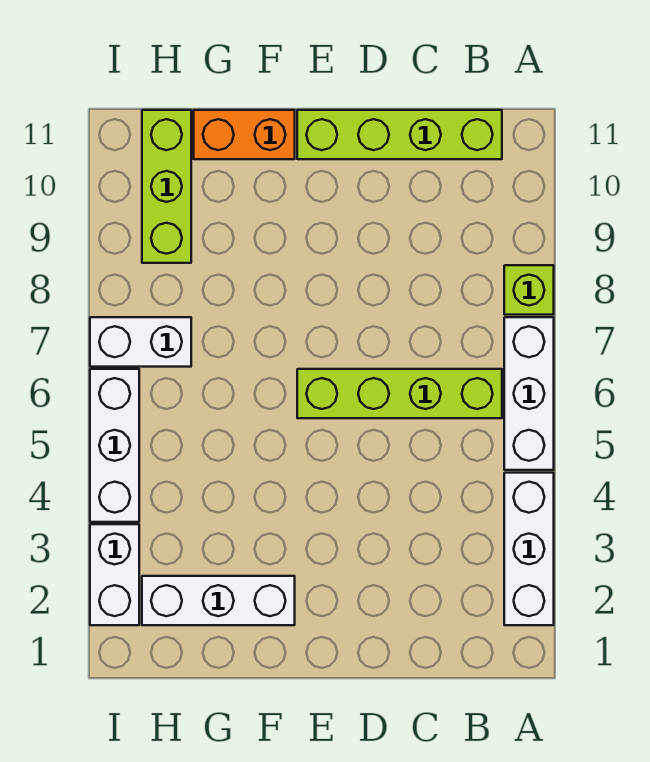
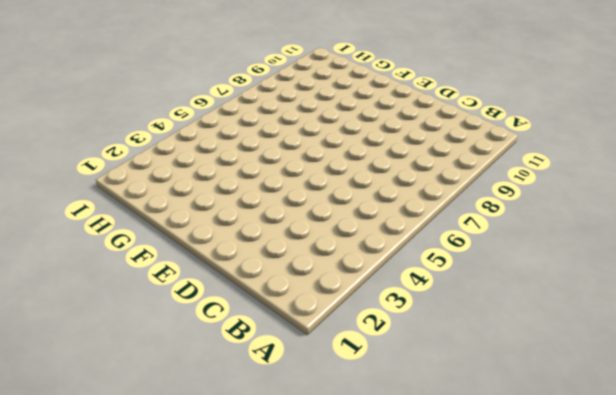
none -> white brick A2:A4 level 1
none -> white brick A5:A7 level 1

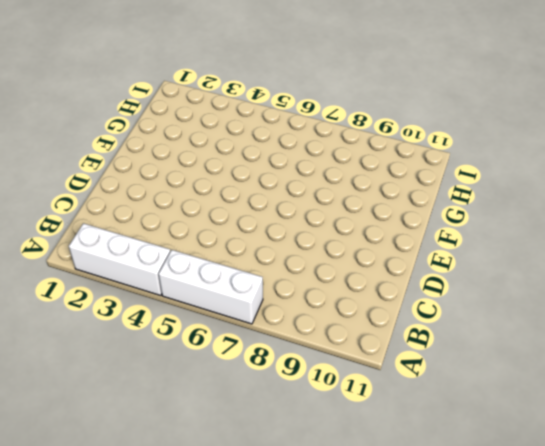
none -> lime brick A8 level 1
none -> lime brick B6:E6 level 1

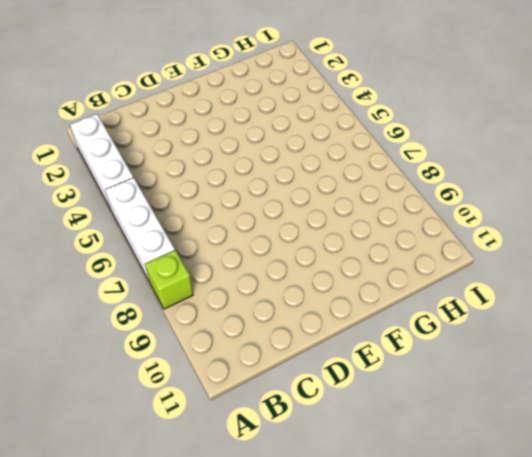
none -> lime brick B6:E6 level 1
none -> lime brick B11:E11 level 1

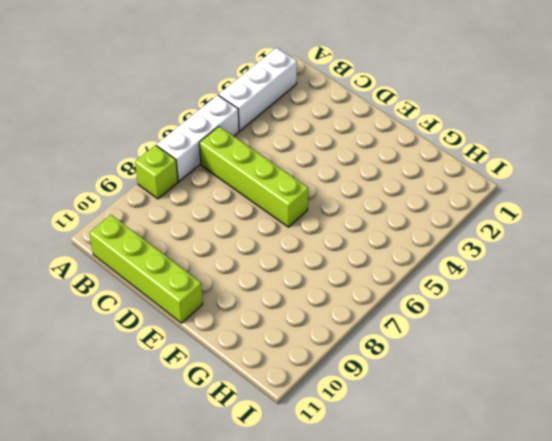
none -> white brick F2:H2 level 1
none -> orange brick F11:G11 level 1

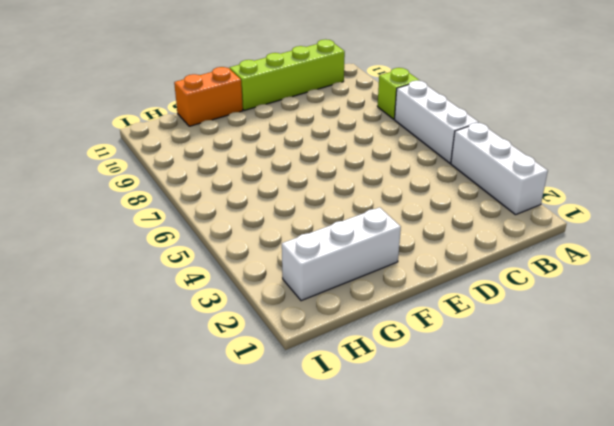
none -> lime brick B6:E6 level 1
none -> white brick H7:I7 level 1

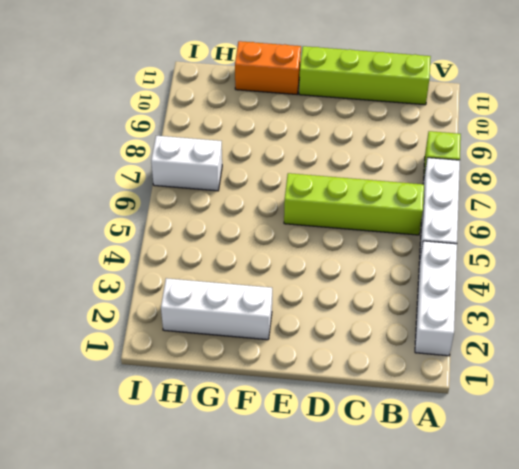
none -> lime brick H9:H11 level 1
none -> white brick I2:I3 level 1

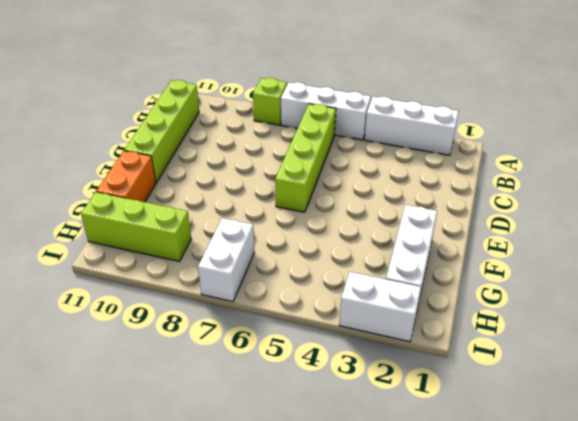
none -> white brick I4:I6 level 1

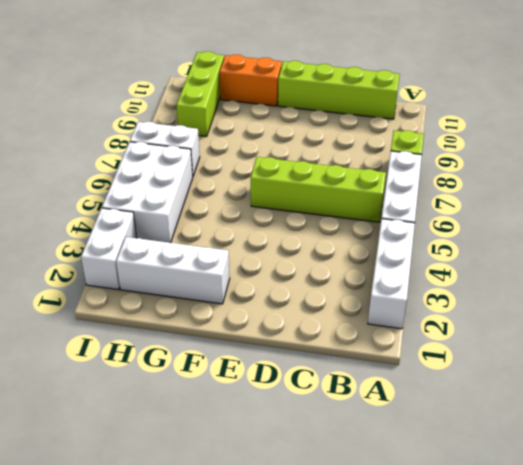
white brick H4:I6 level 1 -> white brick I4:I6 level 1

